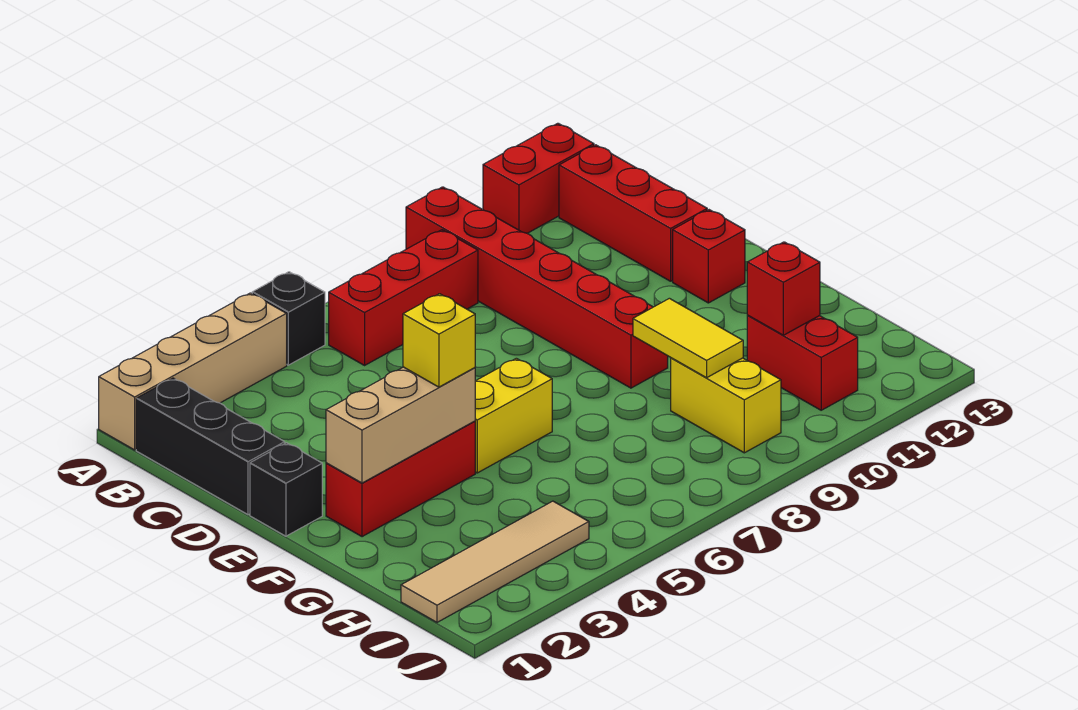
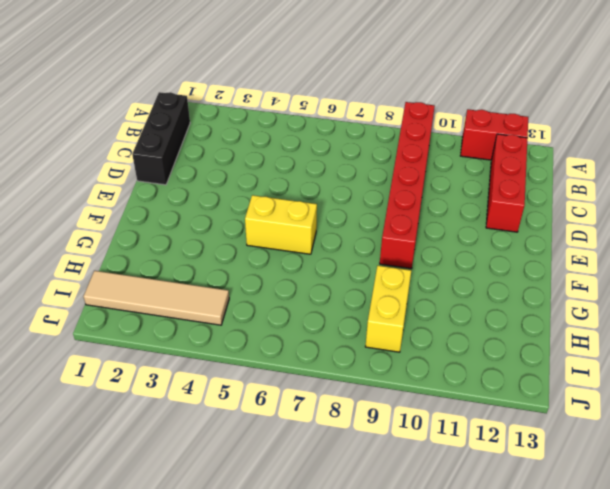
none -> tan brick A1:A4 level 1
none -> black brick A5 level 1
none -> red brick B6:B8 level 1

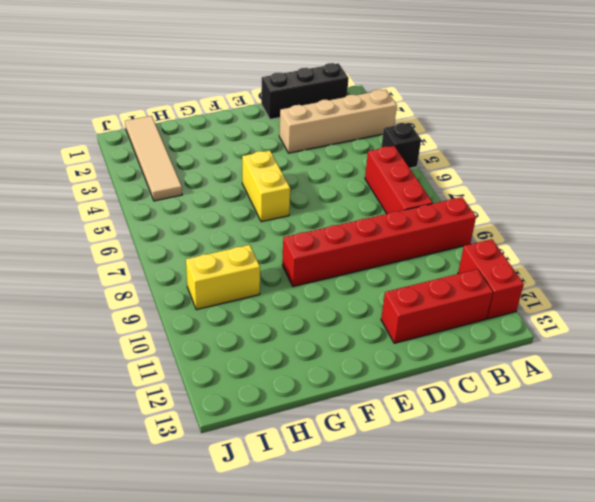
tan brick A3:D3 level 1 -> tan brick A1:A4 level 1
none -> black brick E1 level 1
none -> red brick E12 level 1
none -> red brick F2:F4 level 1

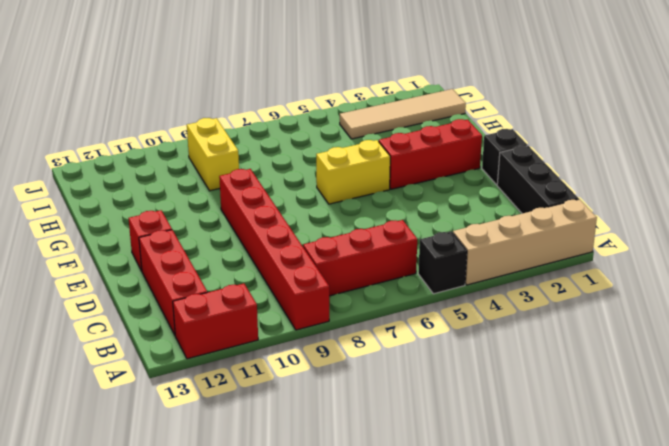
none -> red brick H11:I11 level 1
none -> tan brick F2:F4 level 2
none -> yellow tile G9:H9 level 2

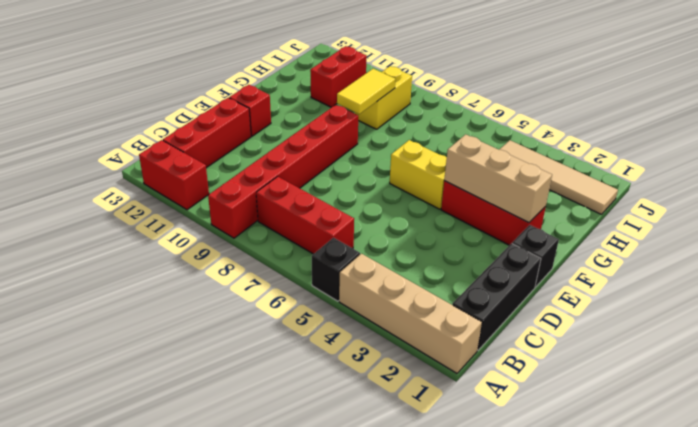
none -> red brick H11 level 2
none -> yellow brick F4 level 3

